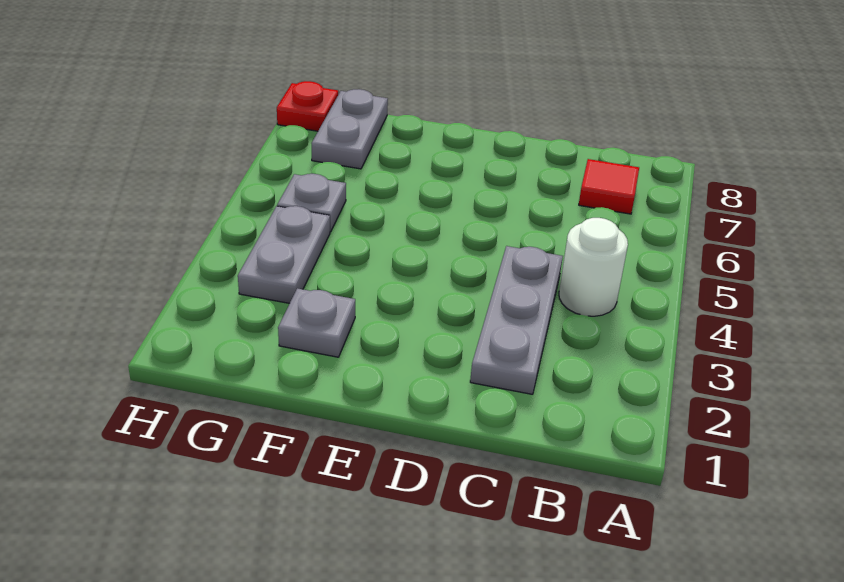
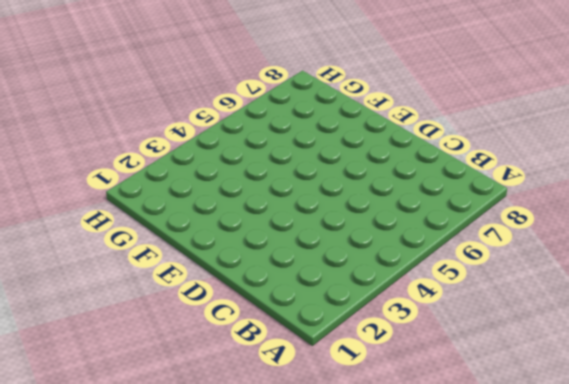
none -> white round brick B4 level 1
none -> red tile B7 level 1

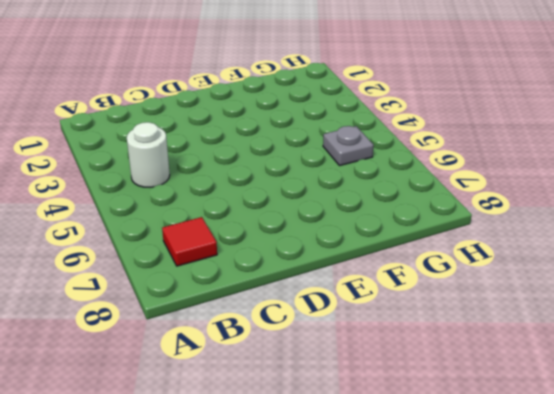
none -> grey plate C2:C4 level 1
none -> grey plate F2 level 1

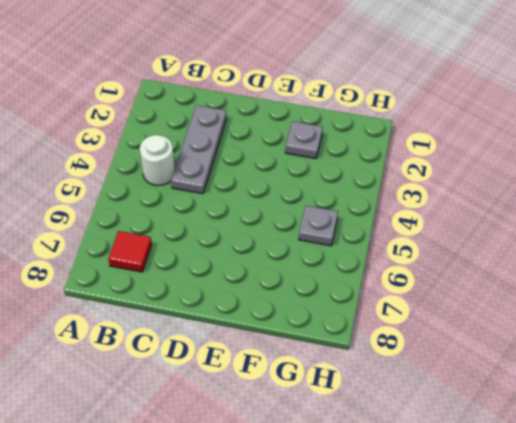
none -> grey plate G3:G4 level 1
none -> grey plate G7:G8 level 1

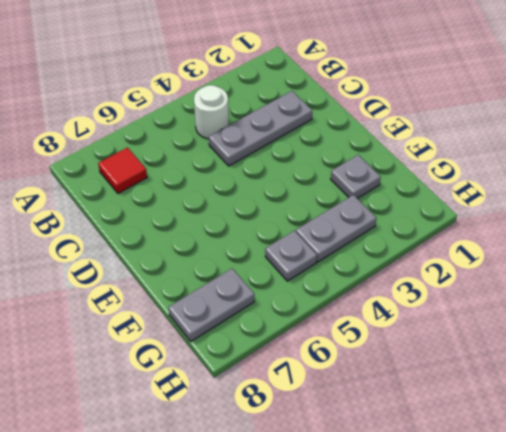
none -> red plate H8 level 1

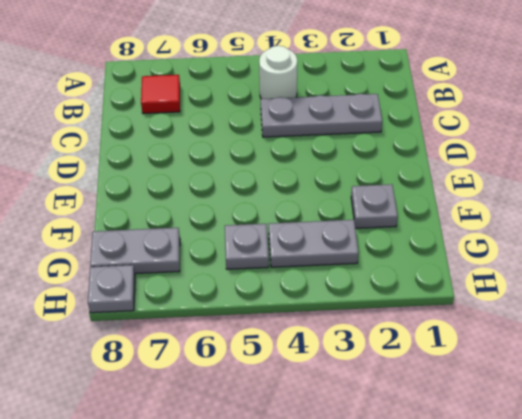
grey plate H8 level 1 -> red plate H8 level 1

